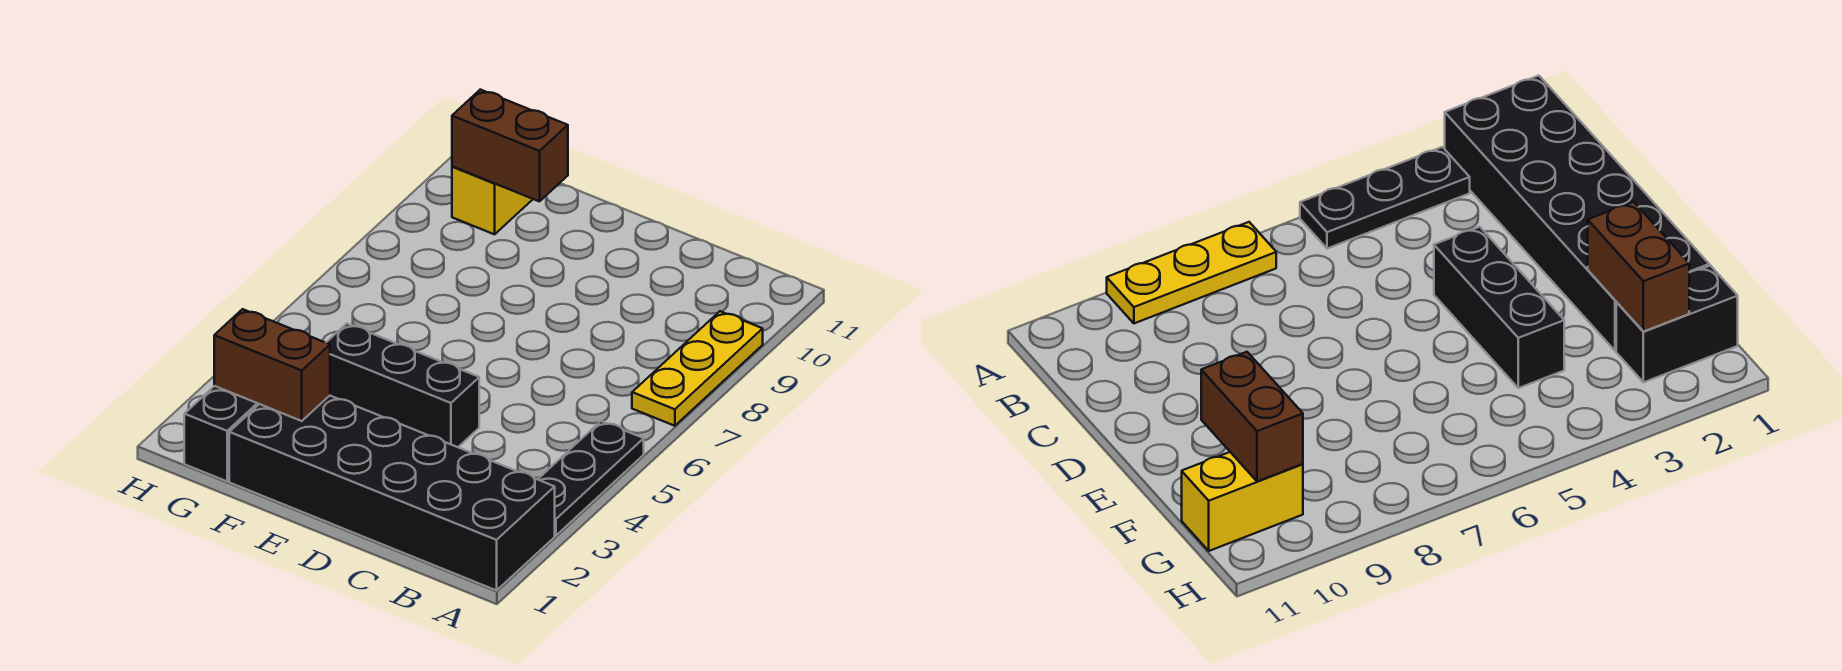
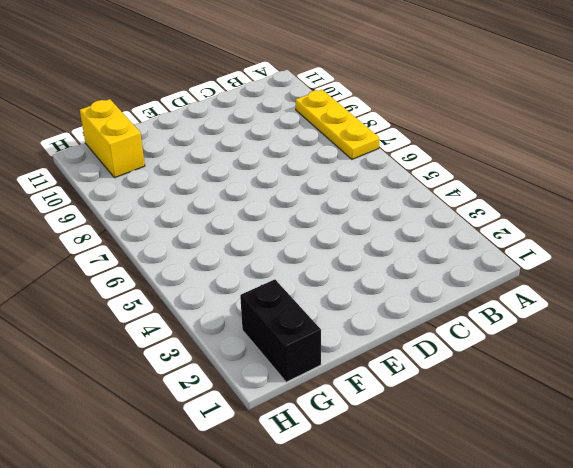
none -> black brick A1:F2 level 1
none -> black plate A3:A5 level 1

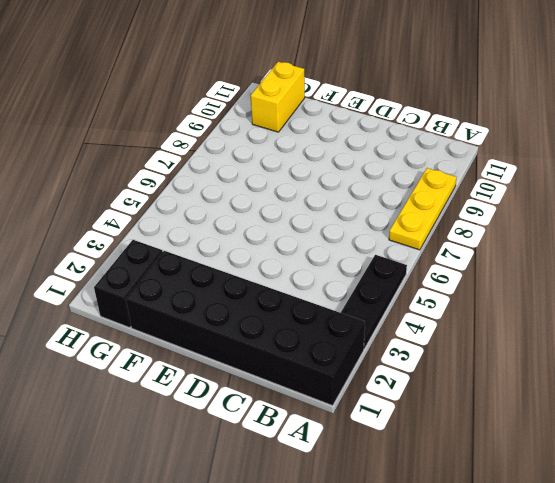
none -> black brick D4:F4 level 1
none -> brown brick F2:G2 level 2

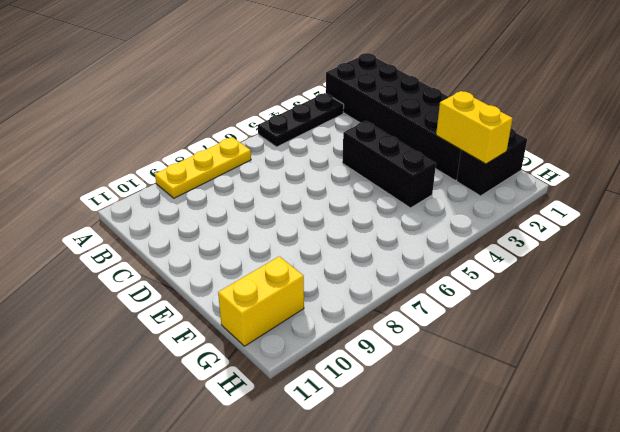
yellow brick F2:G2 level 2 -> brown brick F2:G2 level 2
none -> brown brick F10:G10 level 2

